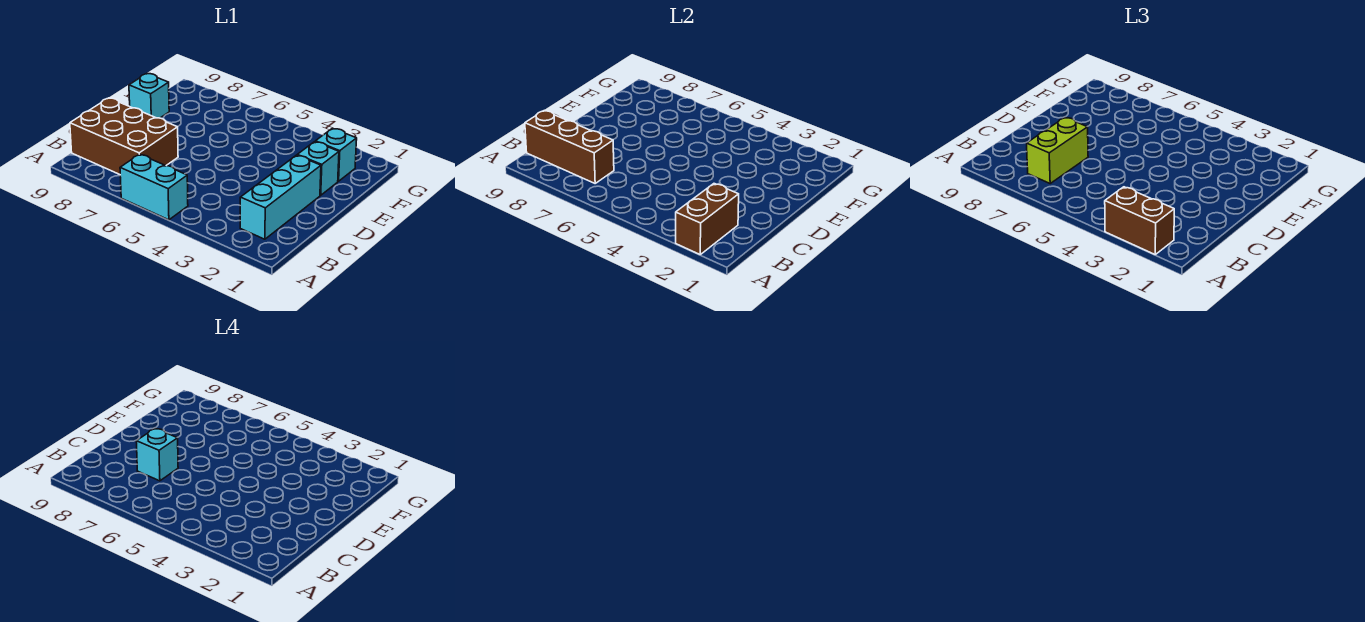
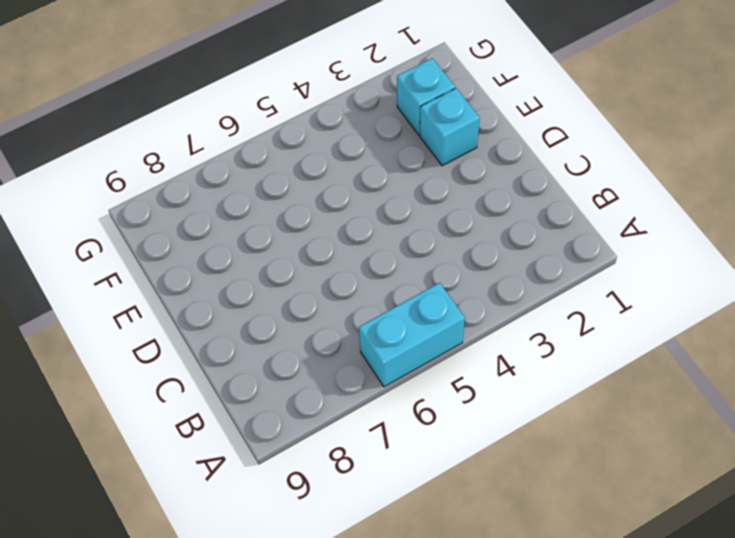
none -> cyan brick B2:D2 level 1
none -> brown brick B7:C9 level 1

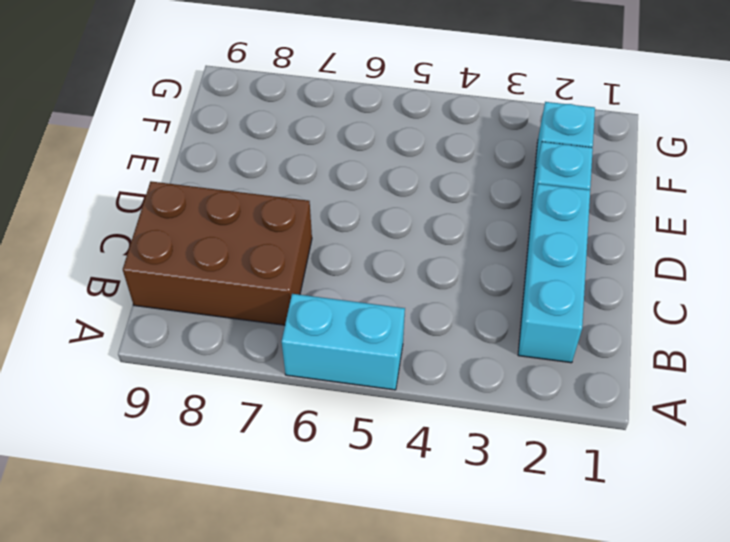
none -> cyan brick E9 level 1
none -> brown brick A2:B2 level 2

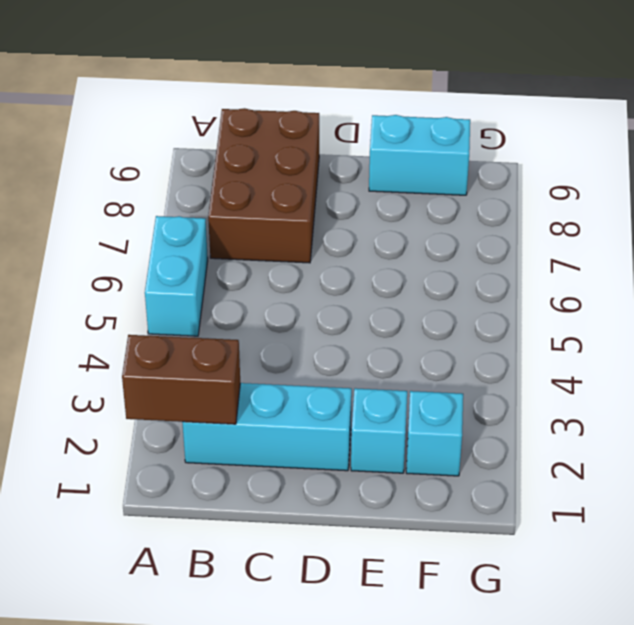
cyan brick E9:F9 level 1 -> cyan brick E9 level 1
none -> brown brick B7:B9 level 2
none -> brown brick A2:A3 level 3

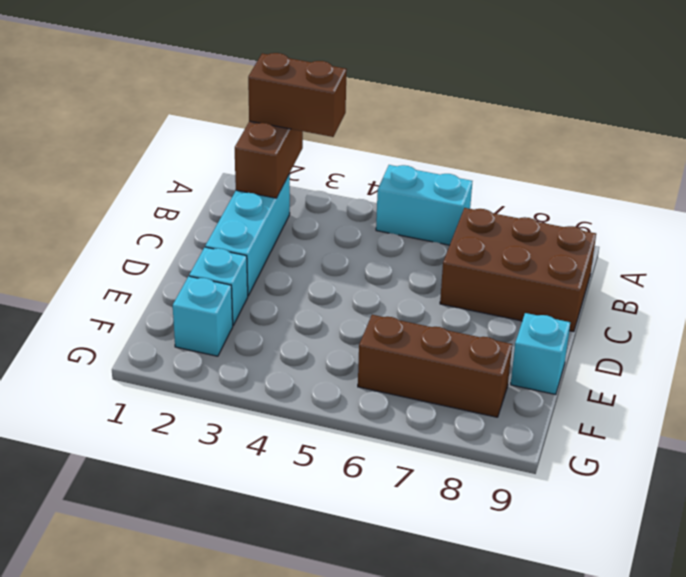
brown brick F6:F8 level 1 -> brown brick B7:B9 level 2
none -> lime brick B7:C7 level 3
none -> cyan brick C7 level 4

